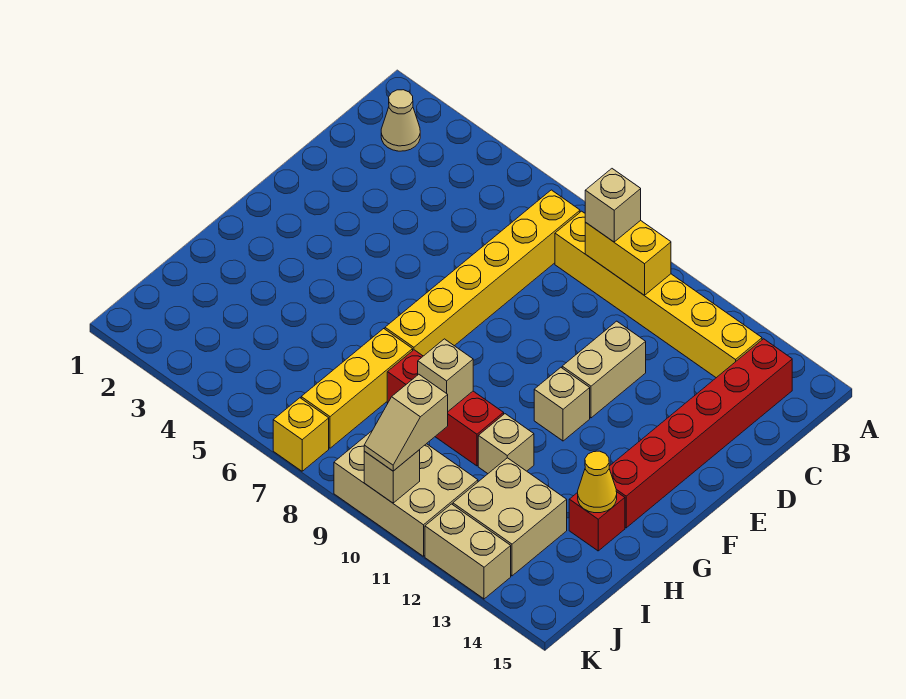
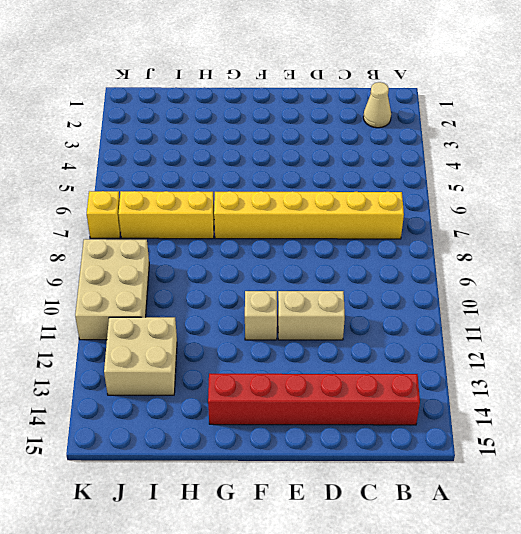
none -> yellow brick B8:B13 level 1
none -> red brick H8:H10 level 1
none -> tan brick H11 level 1

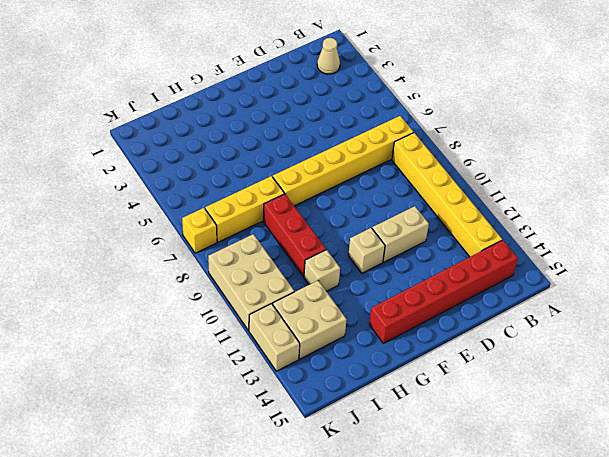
none -> red brick H14 level 1
none -> yellow brick B9:B10 level 2
none -> tan brick H9 level 2

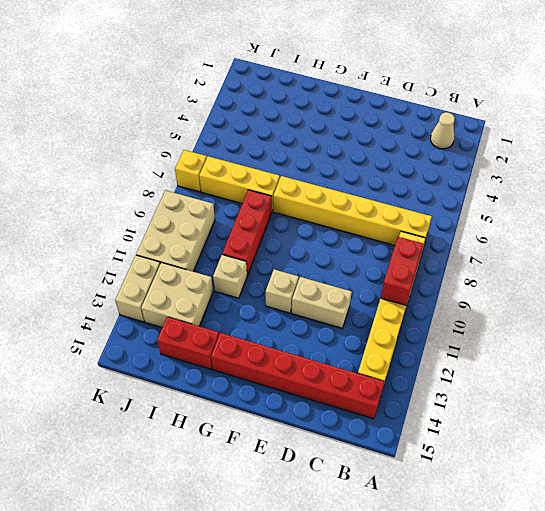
red brick B9:B10 level 2 -> yellow brick B9:B10 level 2
red brick H14:I14 level 1 -> red brick H14 level 1
none -> tan brick H9 level 2
none -> yellow cone H14 level 2
none -> tan brick K10 level 2

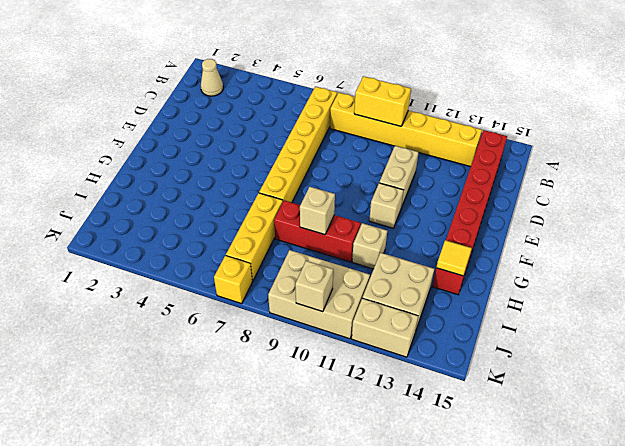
yellow tile H14 level 2 -> yellow cone H14 level 2
none -> tan brick B9 level 3
none -> tan slope J10:K10 level 3 top J

